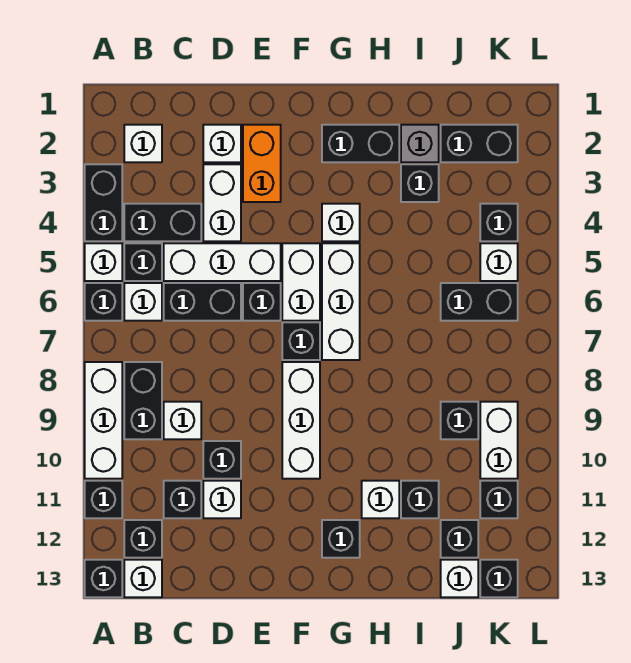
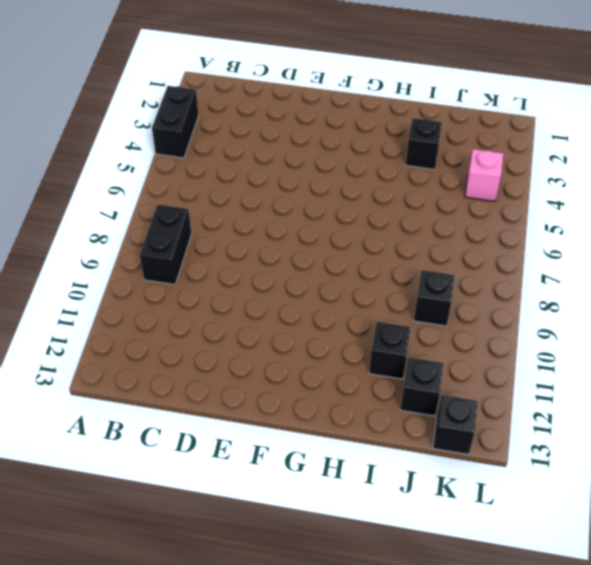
pink brick K4 level 1 -> black brick K4 level 1
none -> white brick A5 level 1
none -> black brick A6 level 1
none -> white brick A8:A10 level 1
none -> black brick A11 level 1

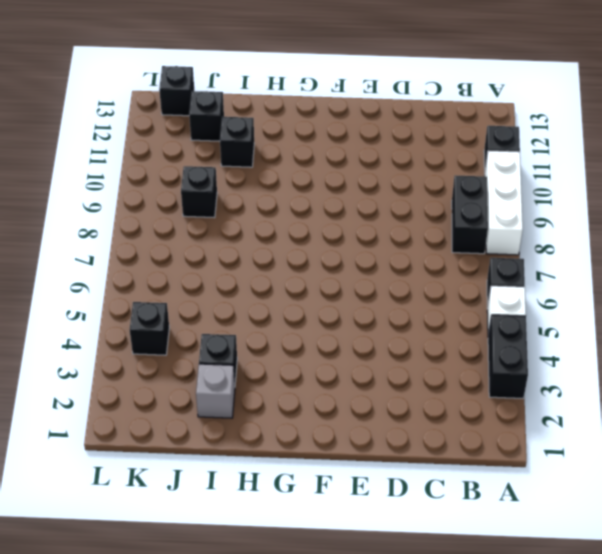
none -> black brick A13 level 1
none -> white brick B2 level 1
none -> black brick B4:C4 level 1
none -> black brick B5 level 1

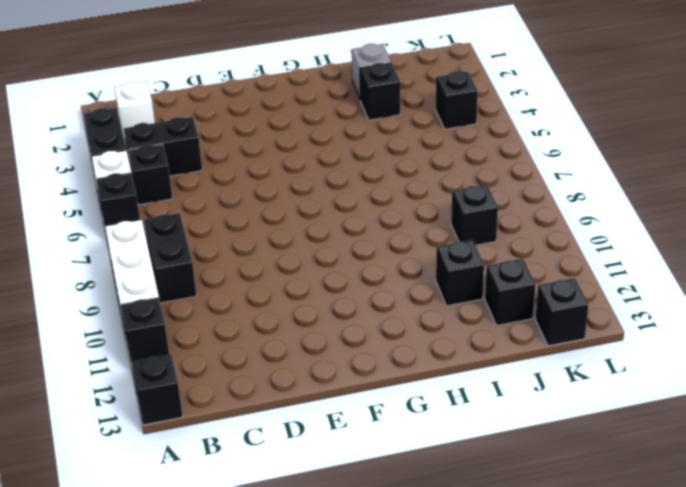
none -> white brick B6 level 1
none -> black brick B12 level 1
none -> white brick B13 level 1
none -> white brick C5:E5 level 1

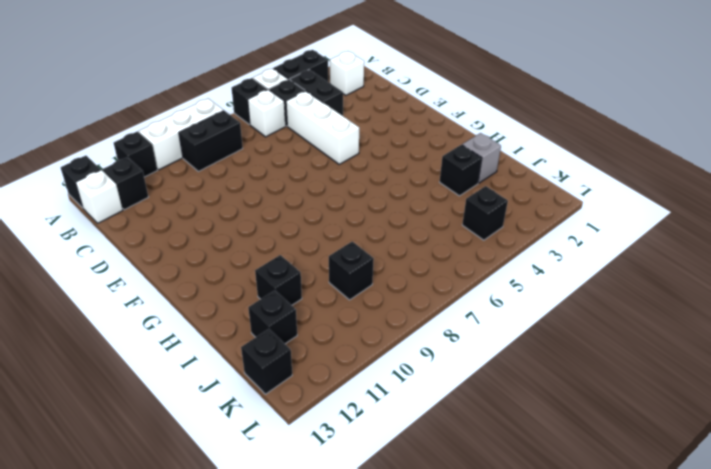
none -> black brick C6:D6 level 1
none -> white brick C9 level 1
none -> black brick C11 level 1
none -> white brick D2 level 1

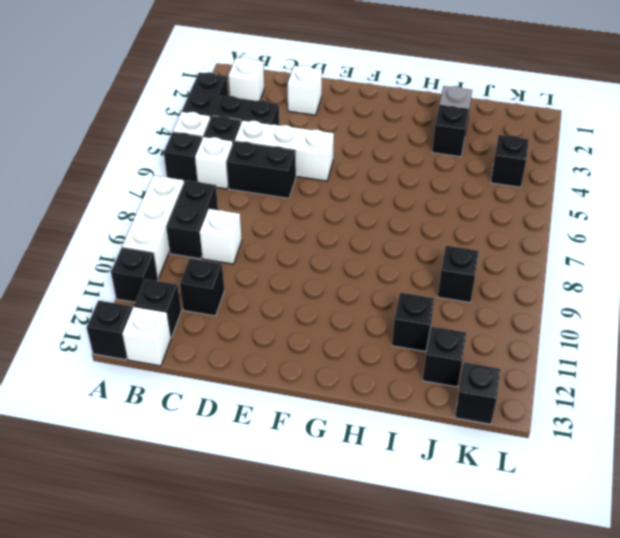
none -> white brick D3:D4 level 1
none -> black brick D10 level 1
none -> white brick D11 level 1
none -> orange brick E2:E3 level 1

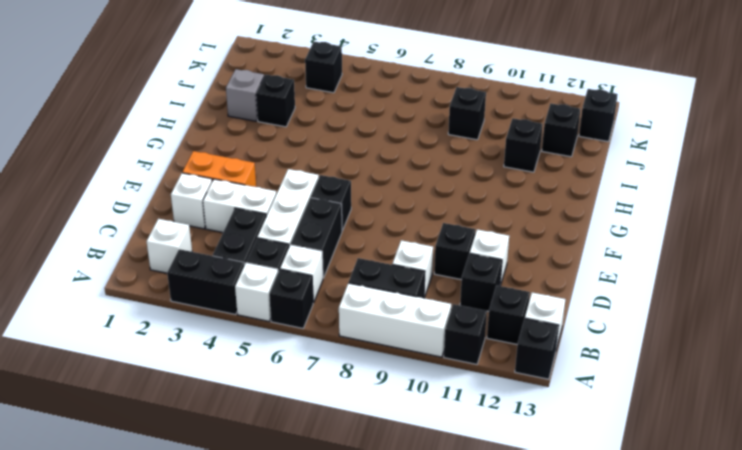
none -> white brick F5:F6 level 1
none -> black brick F7 level 1
none -> white brick F8:F10 level 1
none -> black brick G2:H2 level 1

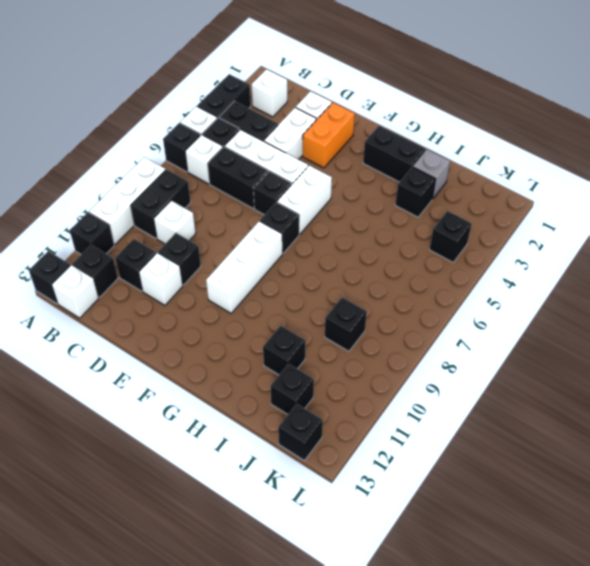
none -> white brick G4 level 1
none -> white brick G5:G7 level 1
none -> black brick G12 level 1
none -> white brick H11 level 1

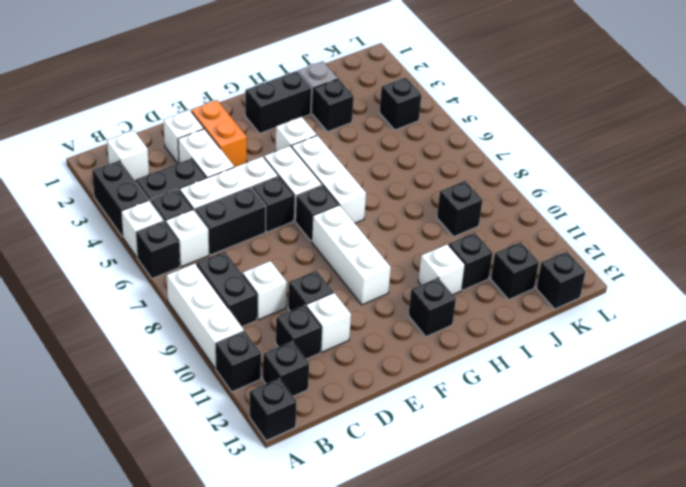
none -> white brick B13 level 1
none -> black brick J2:K2 level 1
none -> black brick J6:K6 level 1
none -> white brick J13 level 1

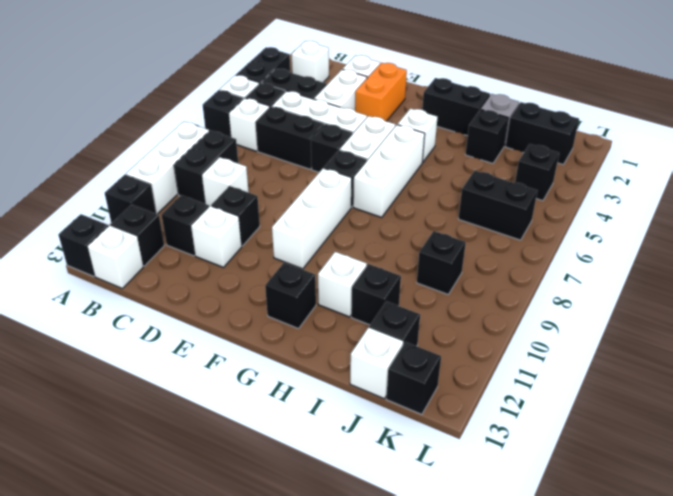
none -> white brick K5 level 1
none -> white brick K9:K10 level 1
none -> black brick K11 level 1

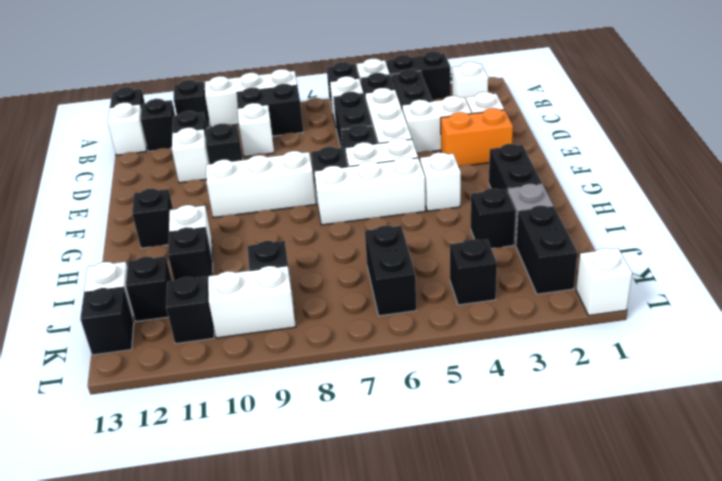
white brick L1 level 1 -> white brick K5 level 1

